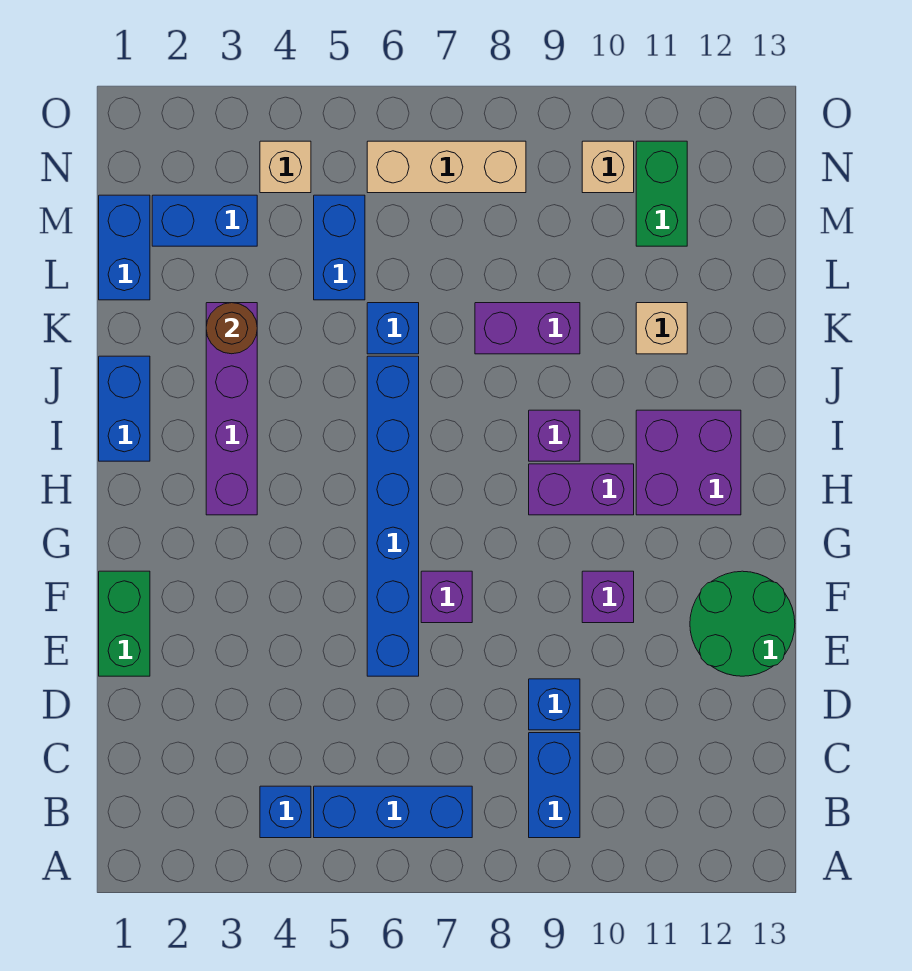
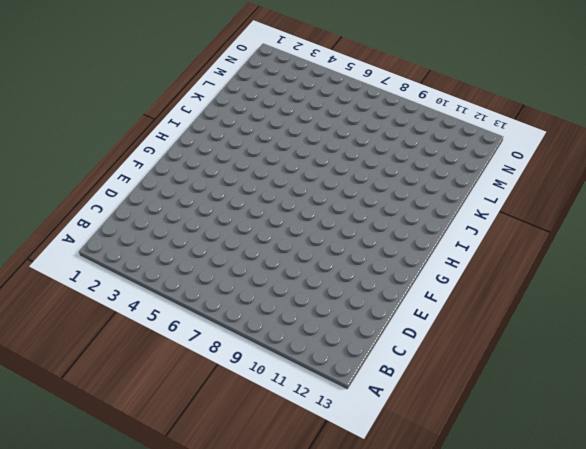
none -> blue brick B4 level 1
none -> blue brick B5:B7 level 1
none -> blue brick B9:C9 level 1

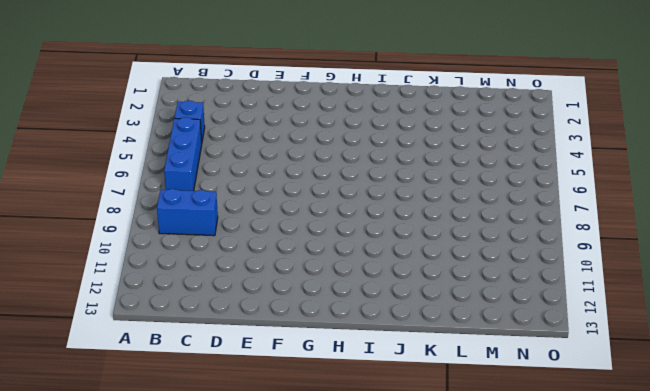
none -> blue brick D9 level 1
none -> green brick E1:F1 level 1
none -> blue brick E6:J6 level 1

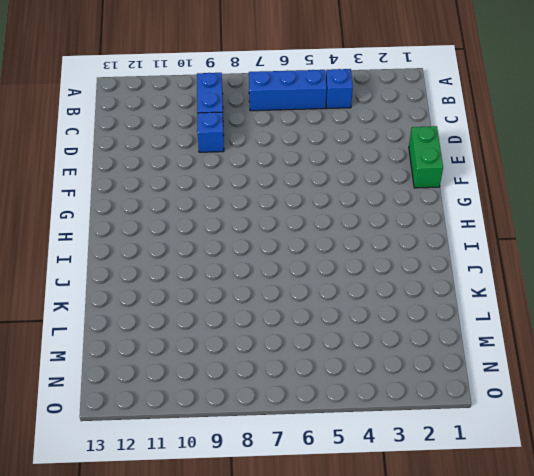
none -> blue brick E6:J6 level 1
none -> green round brick E12:F13 level 1
none -> purple brick F7 level 1

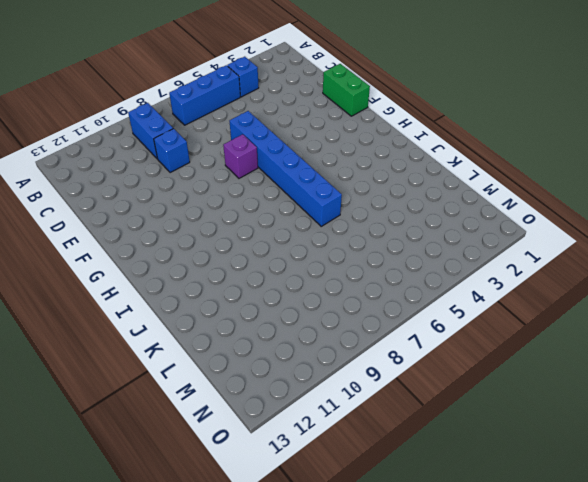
none -> green round brick E12:F13 level 1
none -> purple brick F10 level 1
none -> purple brick H3:K3 level 1

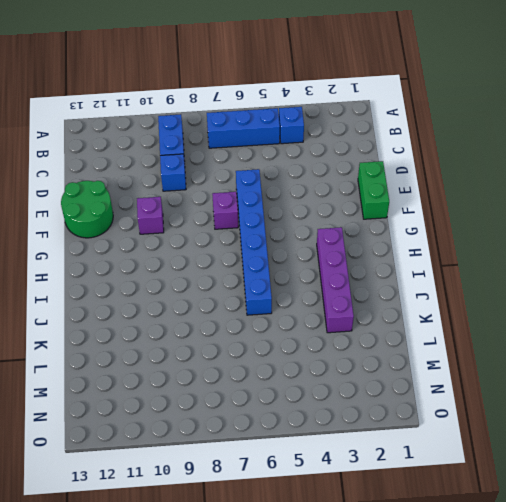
none -> purple brick H9:H10 level 1
none -> purple brick H11:I12 level 1
none -> blue brick I1:J1 level 1

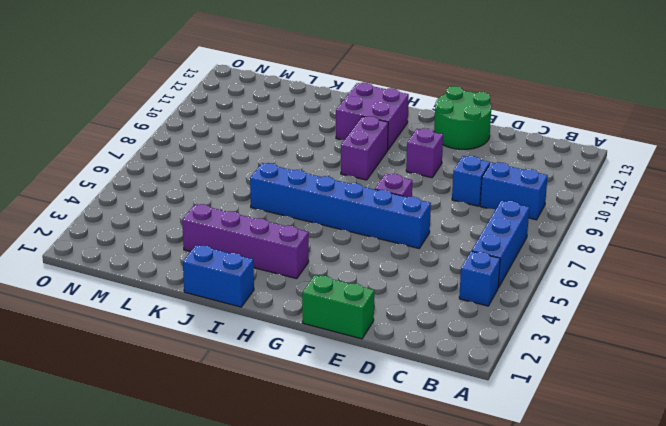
none -> purple brick I9 level 1
none -> blue brick K6 level 1
none -> purple brick K8:K9 level 1

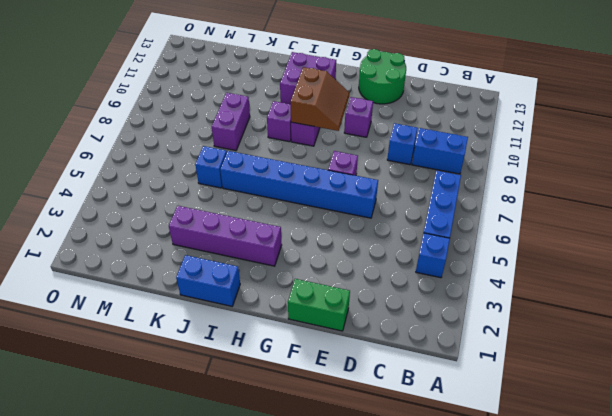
brown slope G9:H10 level 2 top H -> none
none -> tan brick K11 level 1
none -> blue brick L1:M1 level 1
none -> blue brick L5:M5 level 1

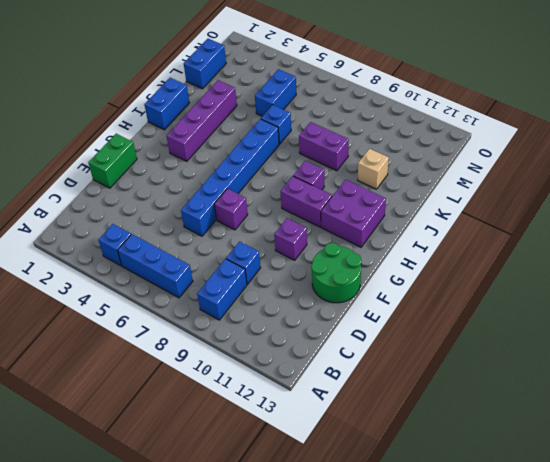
none -> blue brick M2:M3 level 1
none -> green brick M11:N11 level 1
none -> tan brick N4 level 1

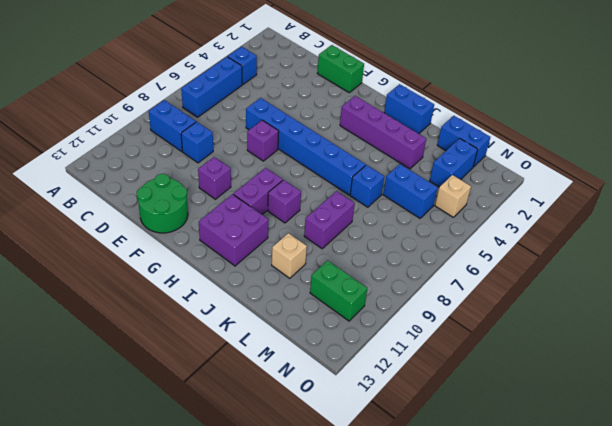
none -> tan brick N6:N8 level 1
none -> tan brick N10 level 1
none -> brown round brick K3 level 2

